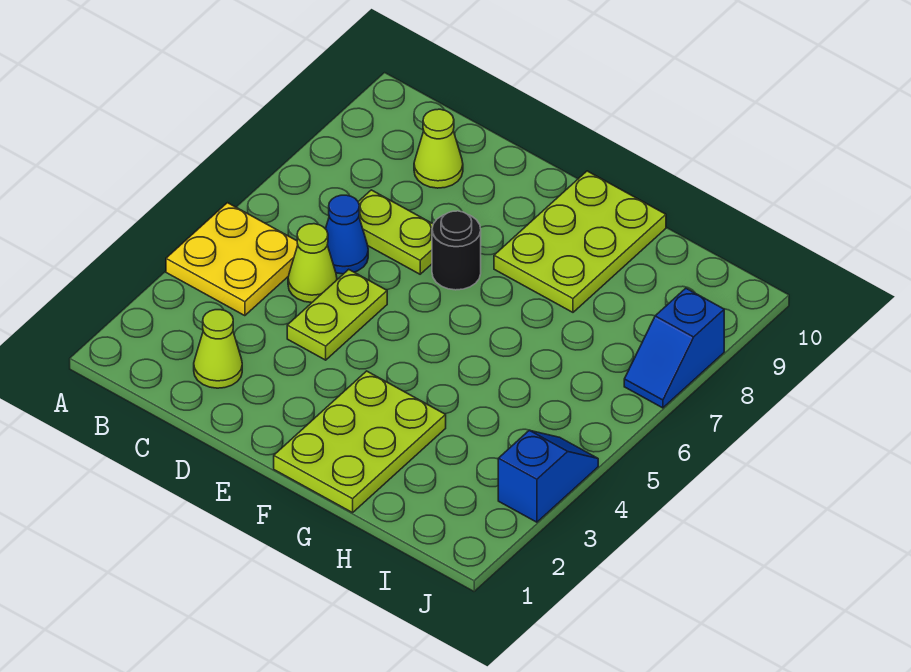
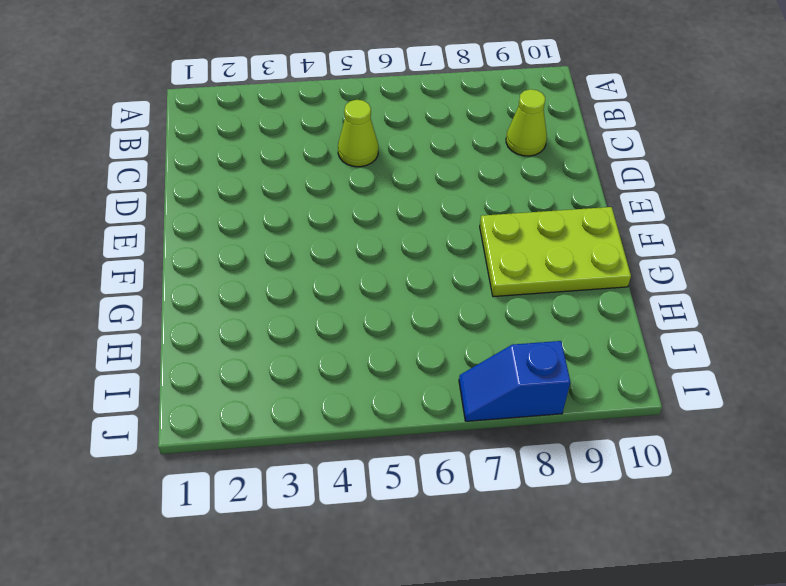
none -> yellow plate A4:B5 level 1
none -> lime cone C2 level 1
none -> blue cone C6 level 1

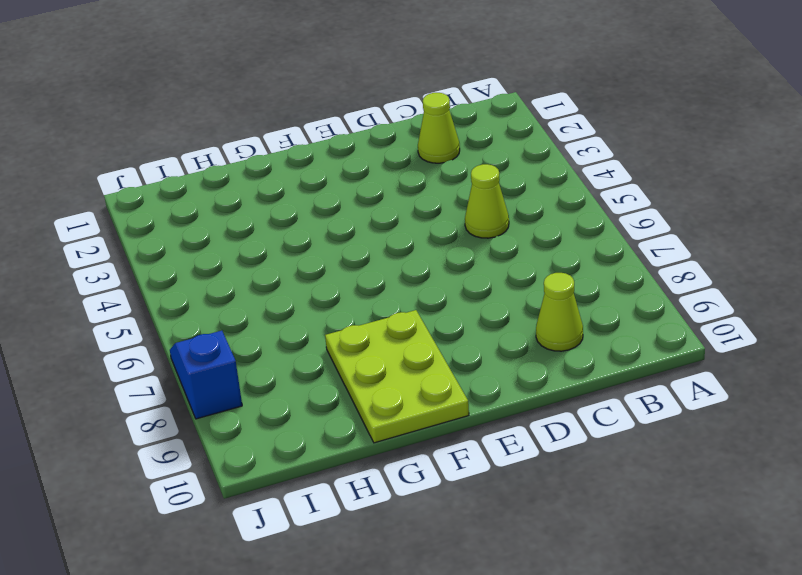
none -> yellow plate A4:B5 level 1
none -> blue cone C6 level 1
none -> lime plate C7:D7 level 1

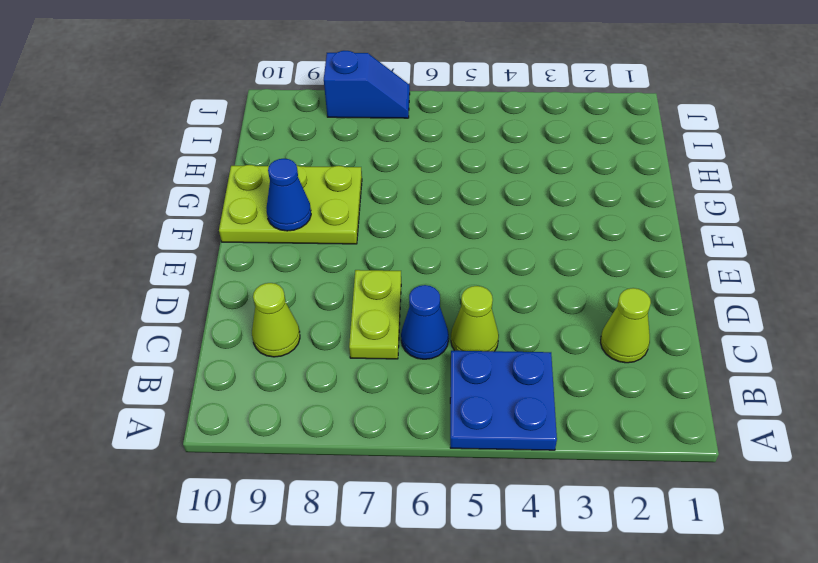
blue plate A4:B5 level 1 -> yellow plate A4:B5 level 1
blue cone F9 level 2 -> none
none -> lime plate D4:D5 level 1
none -> black round brick E7 level 1
none -> lime plate F1:G3 level 1

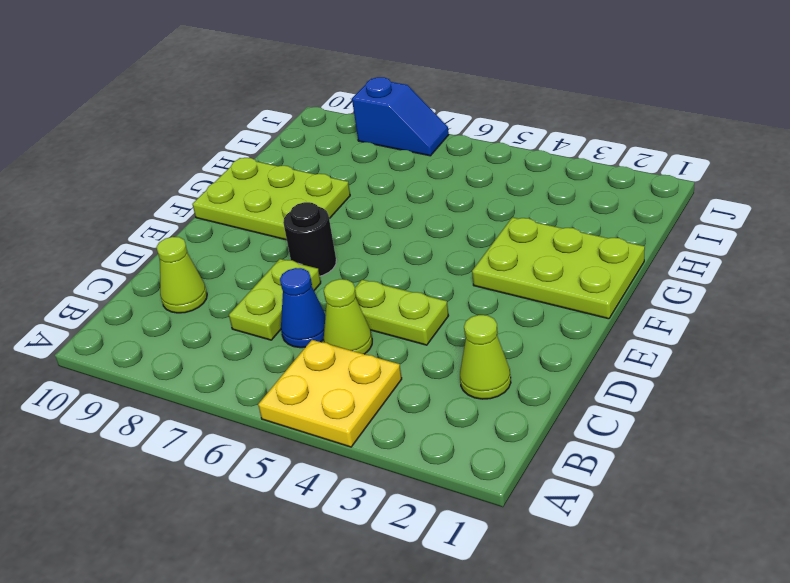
none -> blue slope J3:J4 level 1 top 3

